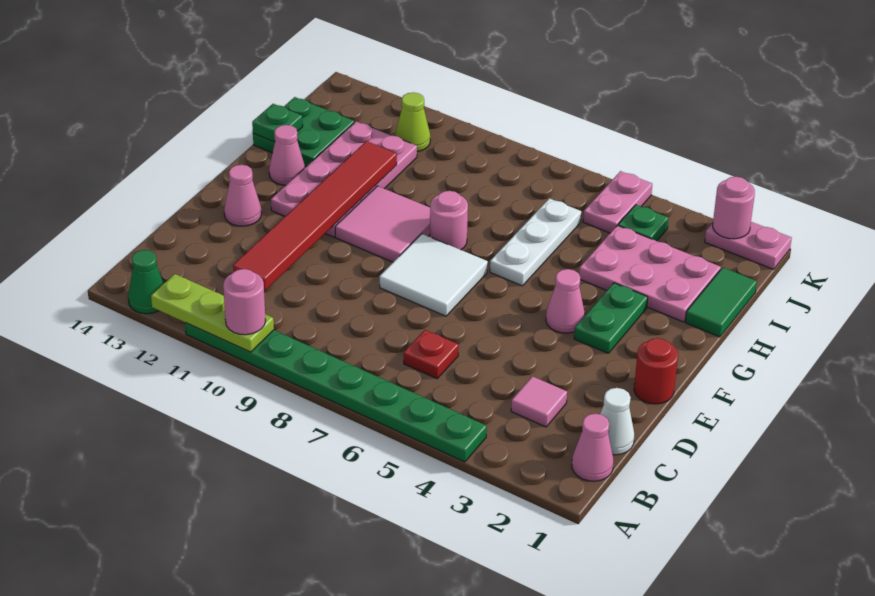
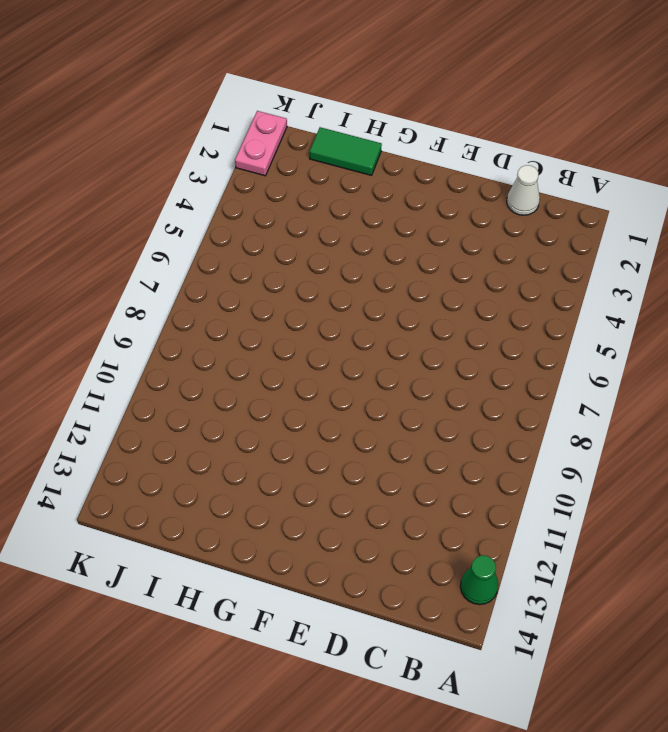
none -> green plate A4:A11 level 1
none -> pink cone B1 level 1
none -> pink tile C3 level 1

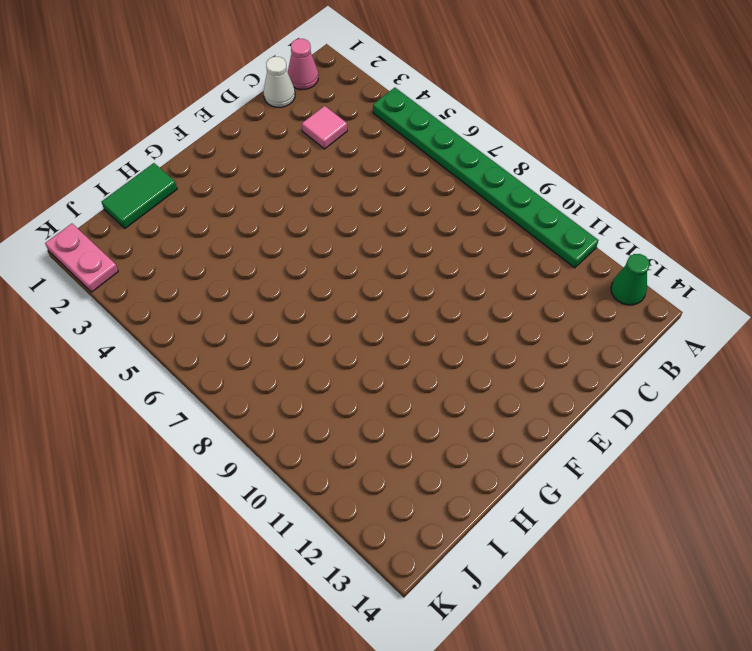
none -> red plate C6 level 1
none -> red round brick E1 level 1
none -> white tile E7:F8 level 1

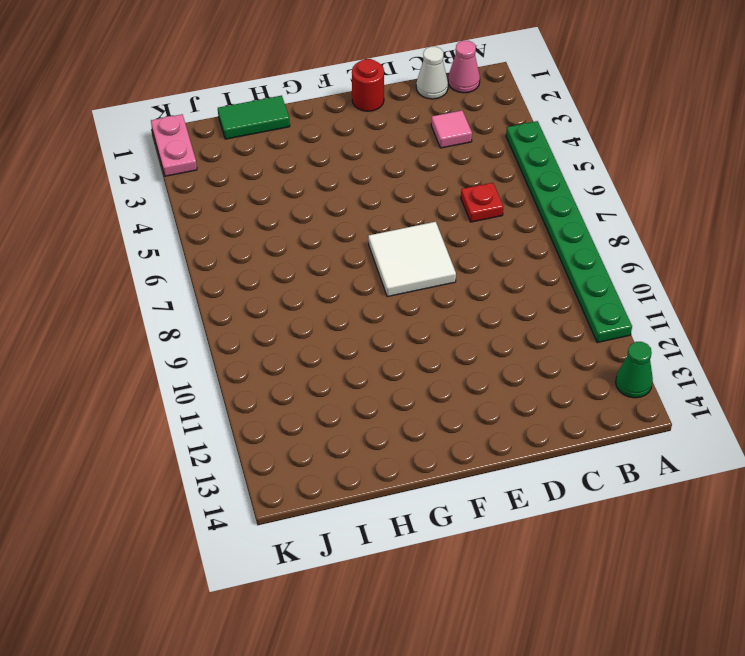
none -> pink cone E13 level 1
none -> green plate F3:G3 level 1
none -> pink cone F4 level 1

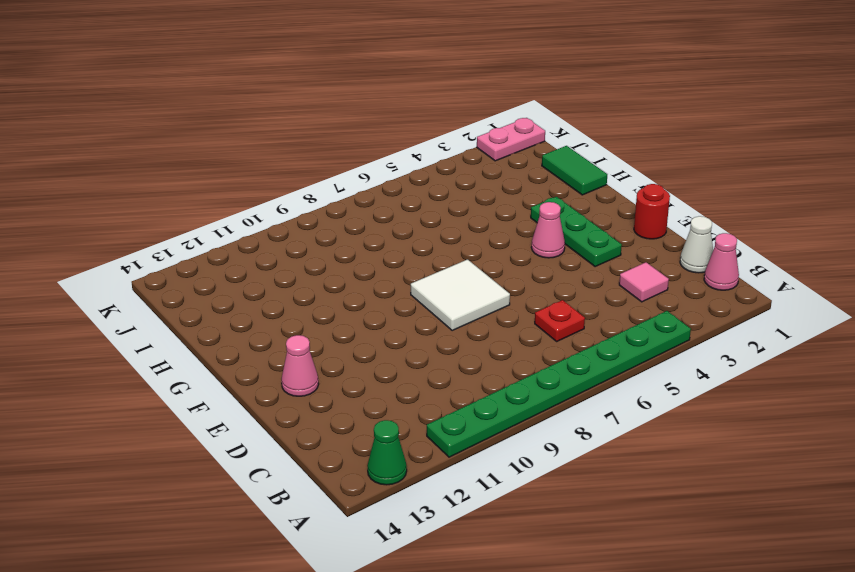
green plate E3:G3 level 1 -> green plate F3:G3 level 1
none -> pink tile F9:G10 level 1
none -> pink plate F11:I12 level 1
none -> white plate G6:I6 level 1

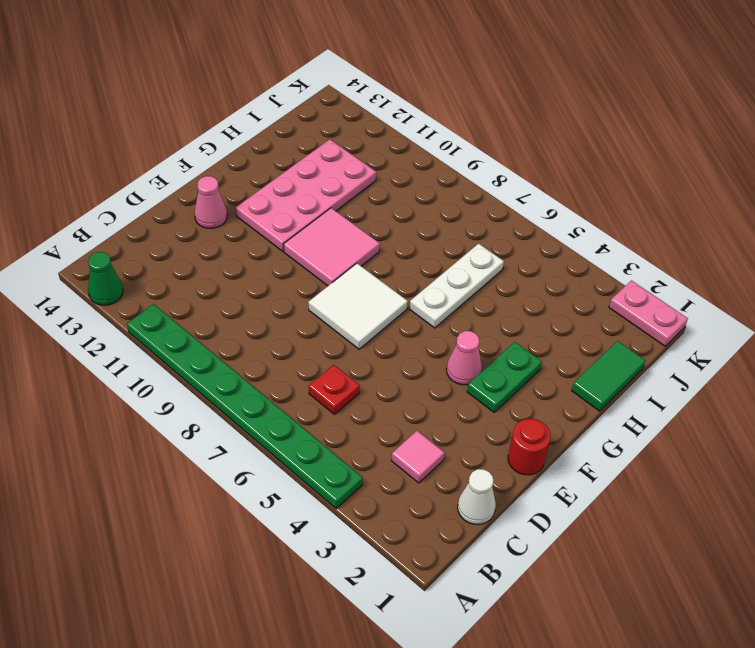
none -> pink cone B1 level 1
none -> pink round brick G8 level 1
none -> pink cone G13 level 1

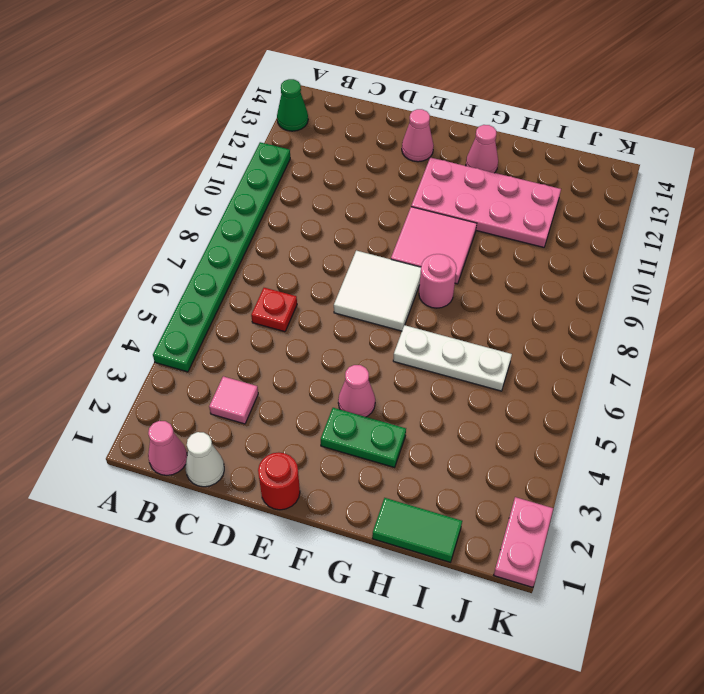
none -> pink plate H2:I4 level 1
none -> green plate H13:I14 level 1
none -> green plate J4 level 1

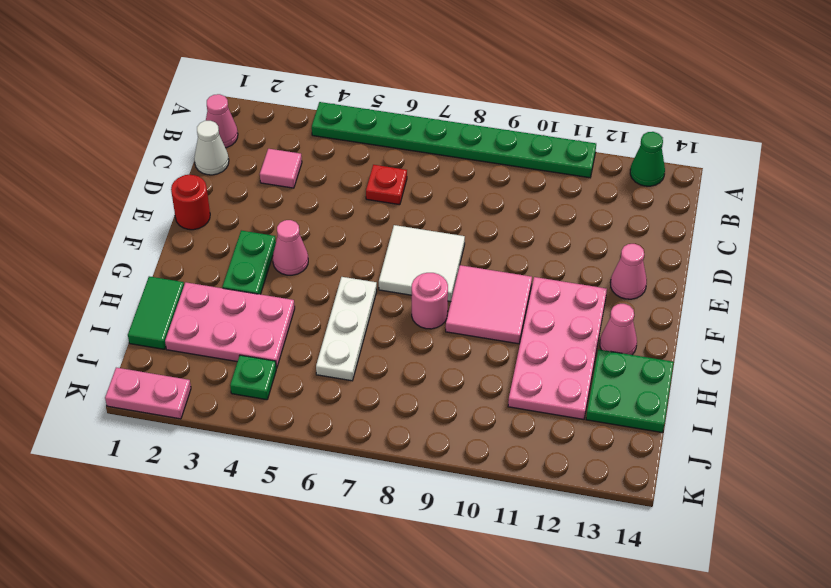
none -> pink plate J5:K5 level 1
none -> lime cone J11 level 1
none -> lime plate A10:A12 level 2

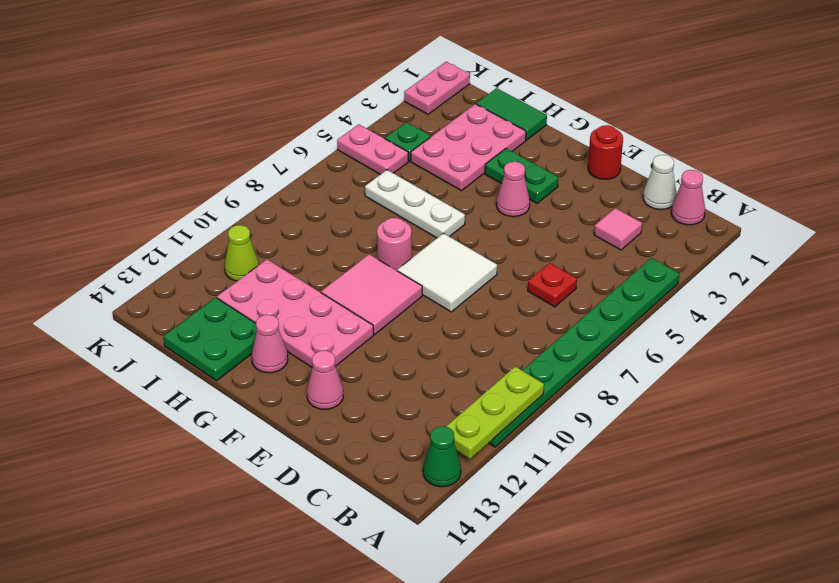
none -> red tile C11:H11 level 2
none -> green plate H14 level 2
none -> pink round brick K2 level 2

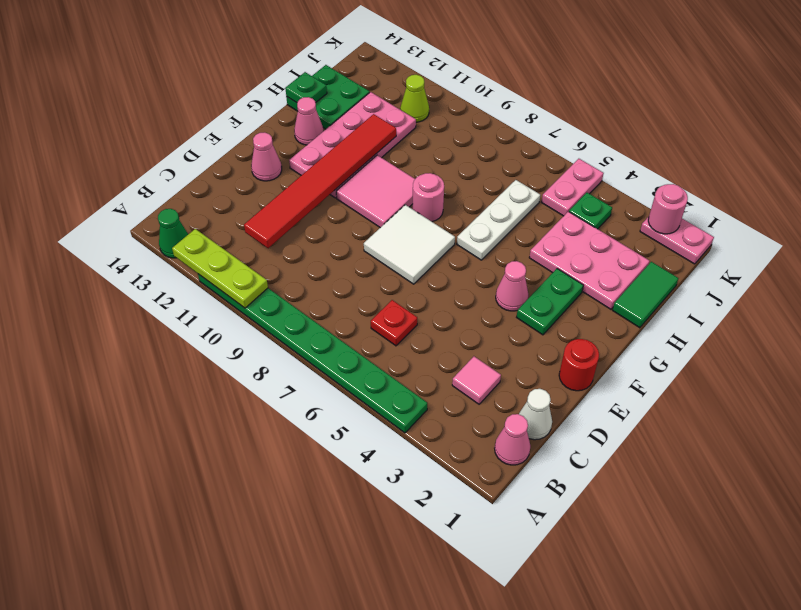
none -> pink round brick A10 level 3

